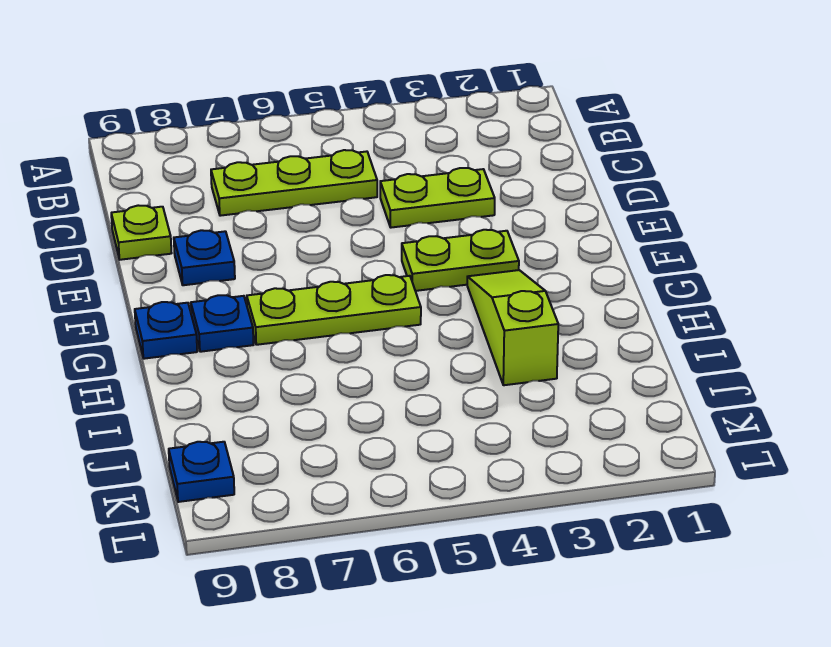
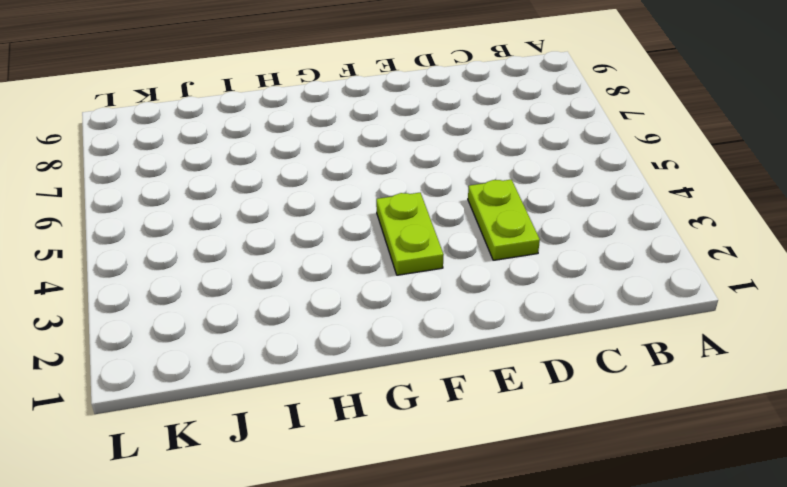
none -> lime plate C5:C7 level 1
none -> lime plate D9 level 1

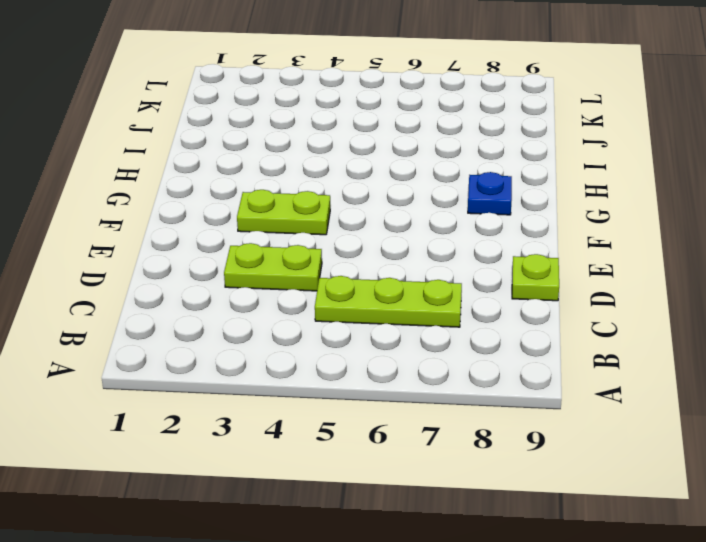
none -> blue plate E8 level 1
none -> lime slope G3:I3 level 1 top I

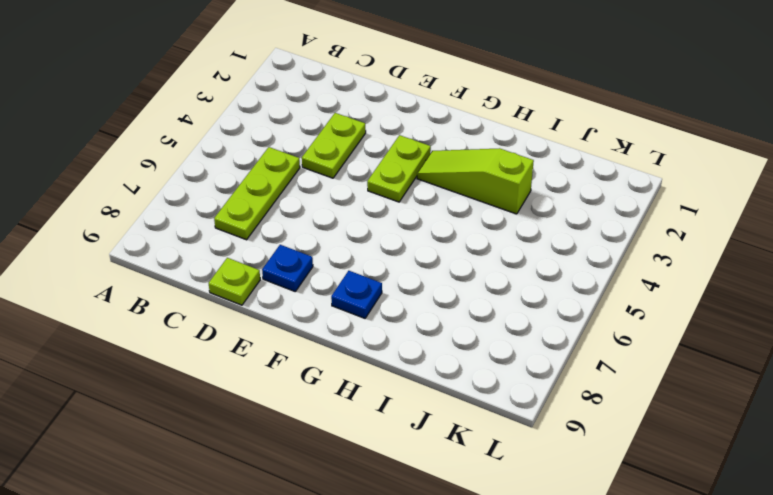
none -> lime plate G5:G7 level 1
none -> blue plate G9 level 1

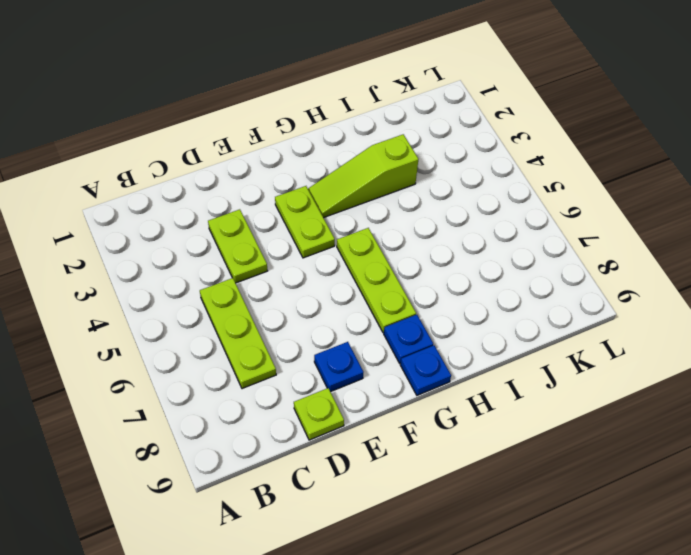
none -> blue plate K9 level 1

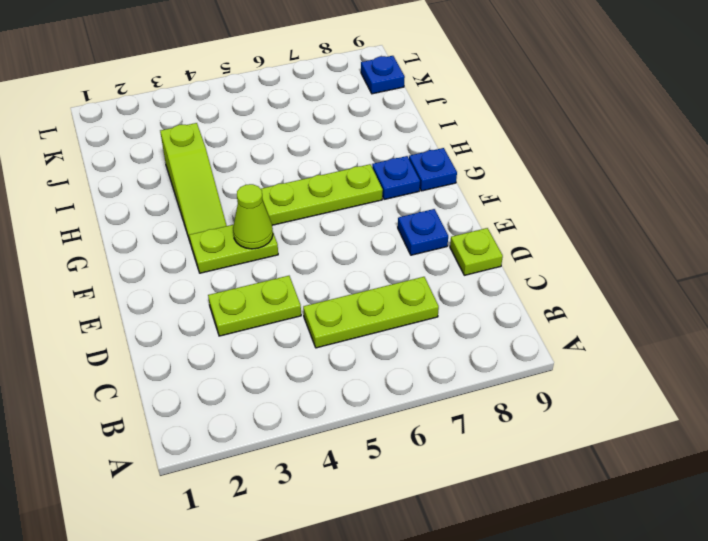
lime cone F4 level 2 -> none

